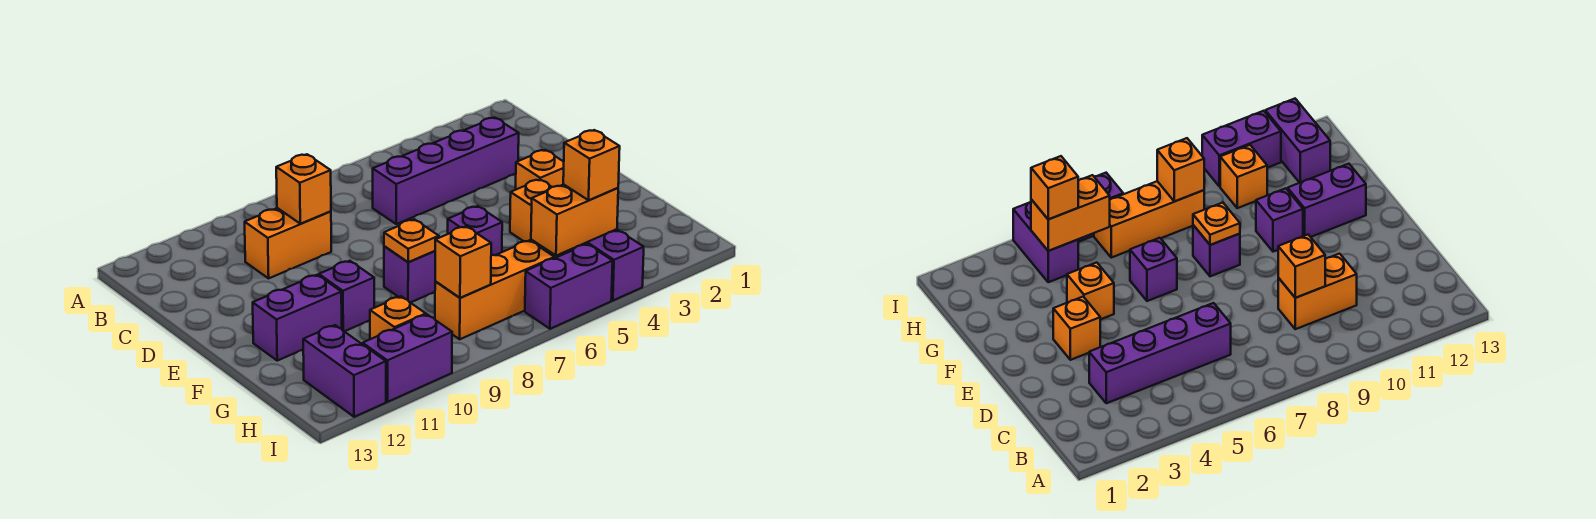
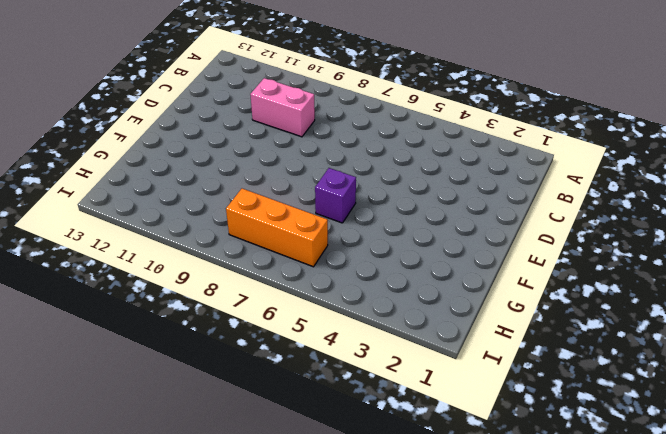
pink brick C9:C10 level 1 -> orange brick C9:C10 level 1
none -> purple brick C3:C6 level 1
none -> orange brick E3 level 1
none -> orange brick F4 level 1

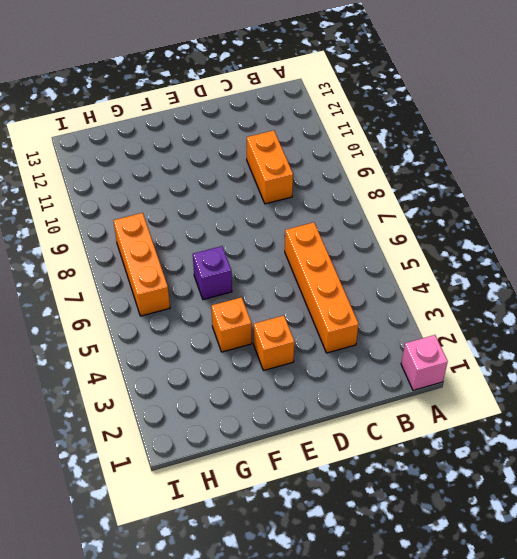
pink brick A1 level 1 -> none
orange brick C3:C6 level 1 -> purple brick C3:C6 level 1
none -> purple brick F8 level 1
none -> purple brick F10 level 1
none -> purple brick F11:F12 level 1

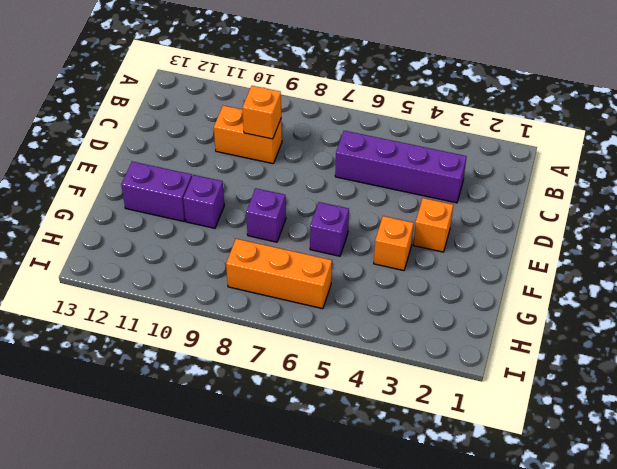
none -> purple brick H4:I4 level 1
none -> orange brick H10 level 1
none -> purple brick H12:I12 level 1

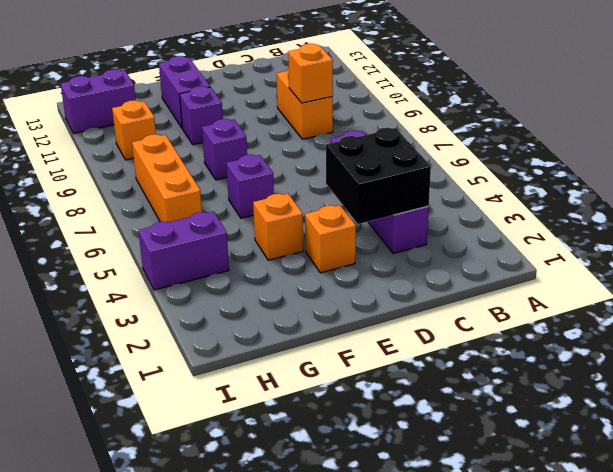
black brick C3:D4 level 2 -> none
none -> purple brick I5:I6 level 1
none -> purple brick I10:I11 level 1
none -> orange plate F8 level 2

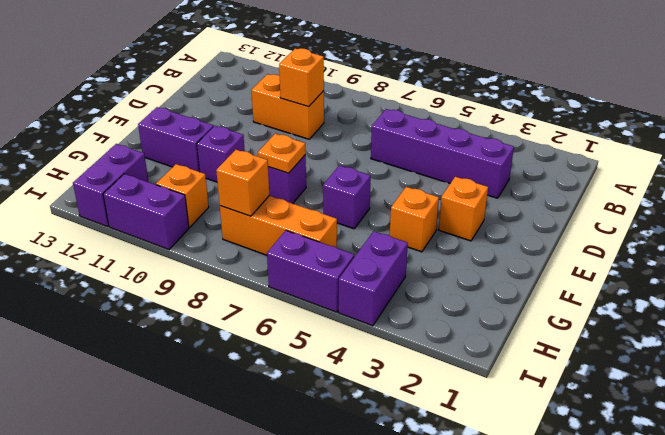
none -> orange brick H4:H5 level 2
none -> orange brick H4 level 3

